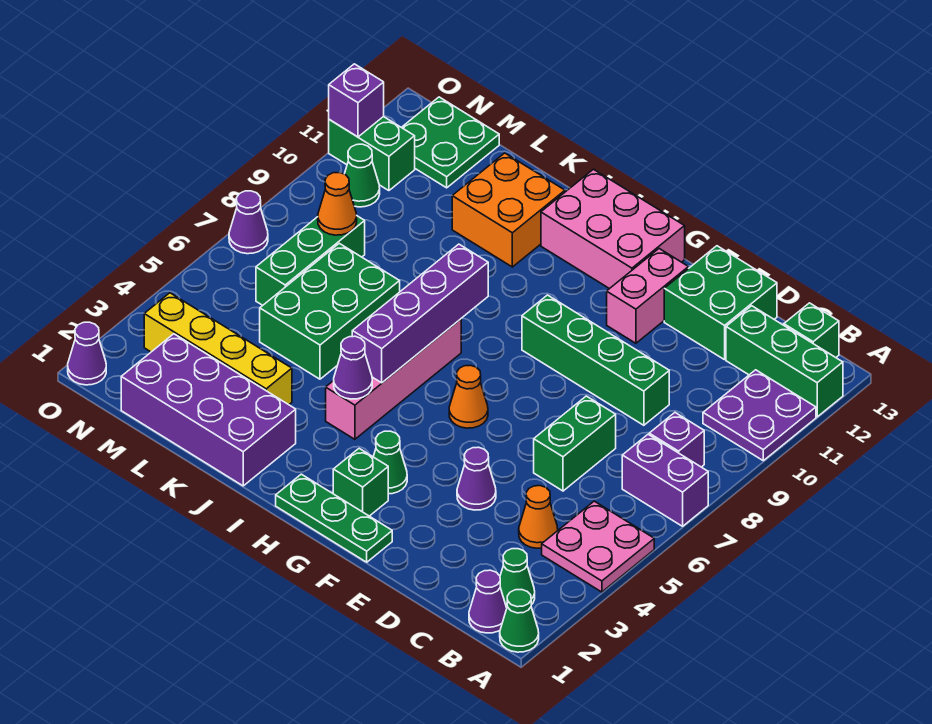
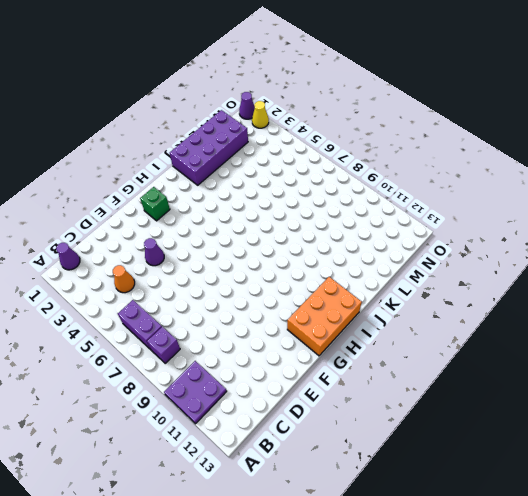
purple brick B6:B7 level 1 -> purple brick A7:B7 level 1
orange brick G12:I13 level 1 -> pink brick G12:I13 level 1
yellow cone O2 level 1 -> none
none -> green cone A1 level 1
none -> pink plate A4:B5 level 1
none -> green brick A12:C12 level 1
none -> green cone B2 level 1

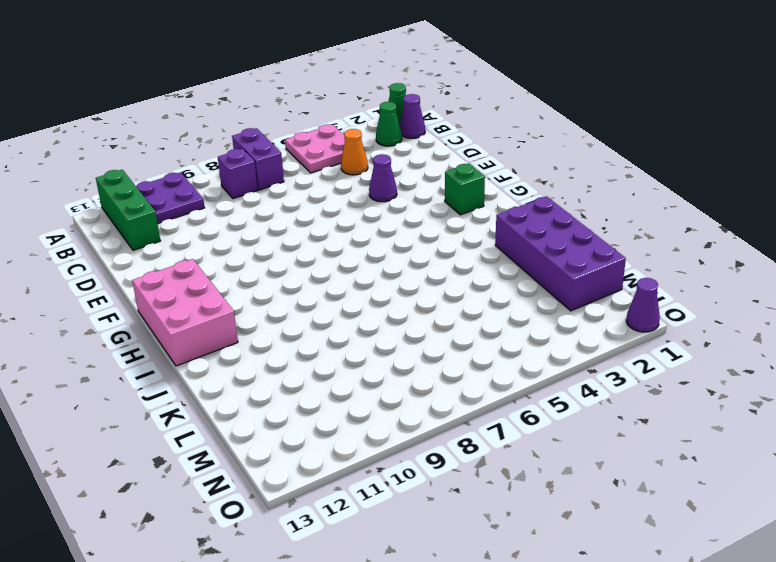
none -> green brick B13 level 1
none -> green brick D6:D7 level 1
none -> green brick D9:G9 level 1
none -> green brick D12:E13 level 1

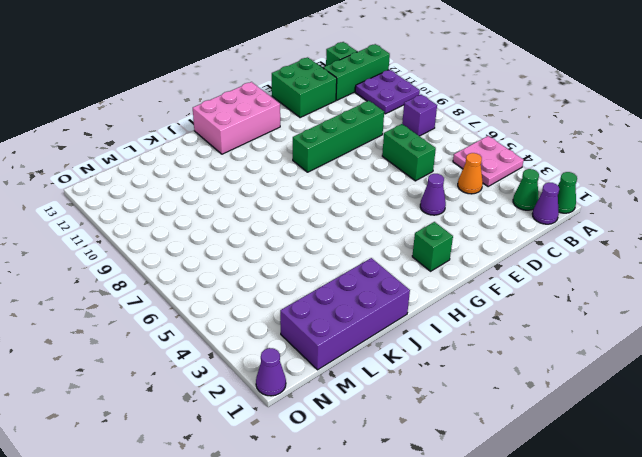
none -> purple brick A7:B7 level 1
none -> green plate F1:H1 level 1
none -> pink brick F11:F12 level 1
none -> green cone G3 level 1

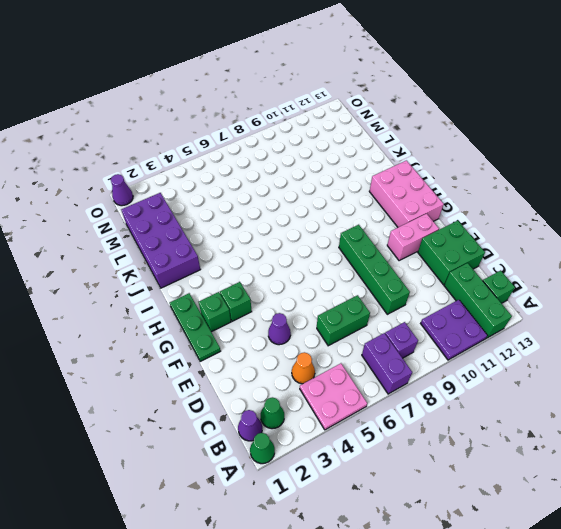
green brick G3 level 1 -> green cone G3 level 1
none -> orange cone G6 level 1
none -> pink brick I4:I7 level 1
none -> orange brick J11:K12 level 1
none -> yellow brick K3:N3 level 1

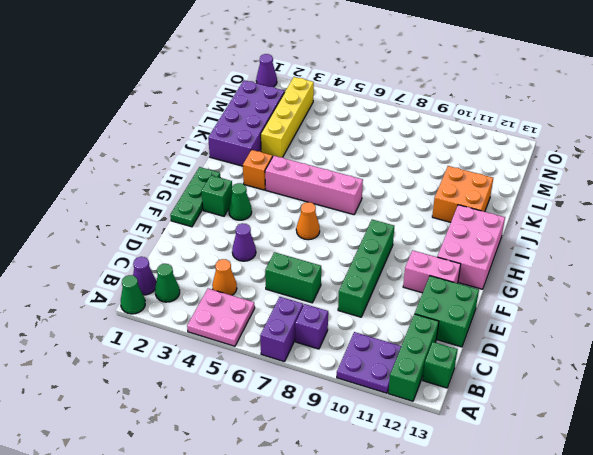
orange brick I3 level 1 -> none
none -> green brick K5:L7 level 1
none -> green brick M6:M8 level 1
none -> green plate M12:N13 level 1
none -> green cone N10 level 1

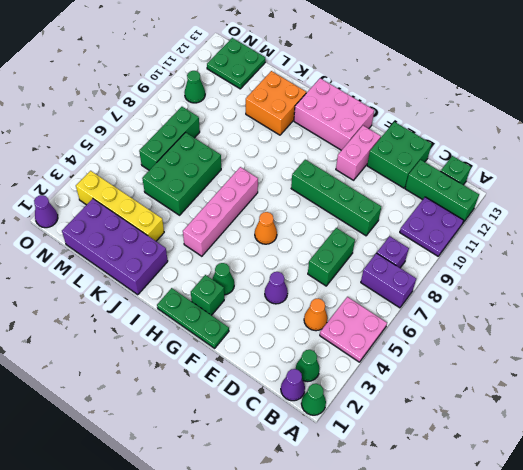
none -> green brick N11:O11 level 1
none -> purple cone O7 level 1
none -> purple cone I4 level 2
none -> purple brick I5:I8 level 2

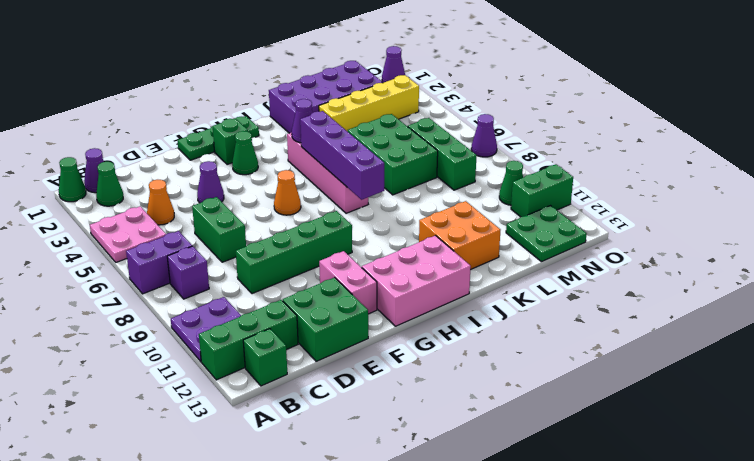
none -> orange cone M8 level 2
none -> purple brick O11 level 2

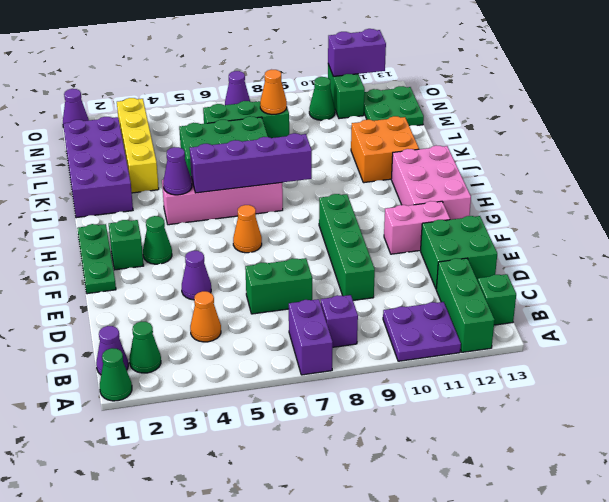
purple brick O11:O12 level 2 -> purple brick O11 level 2
none -> pink plate A4:B5 level 1

